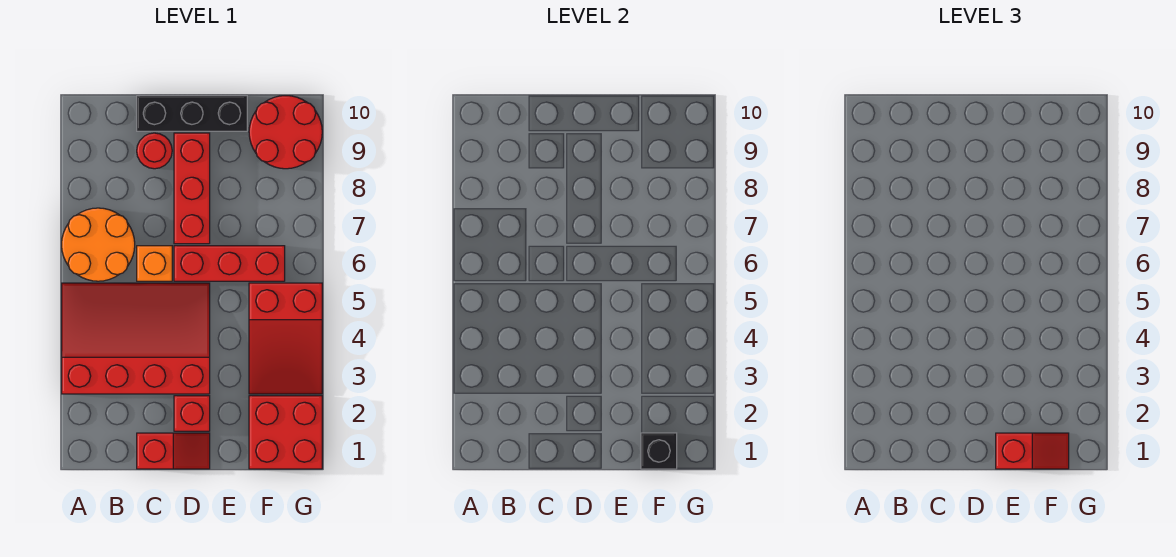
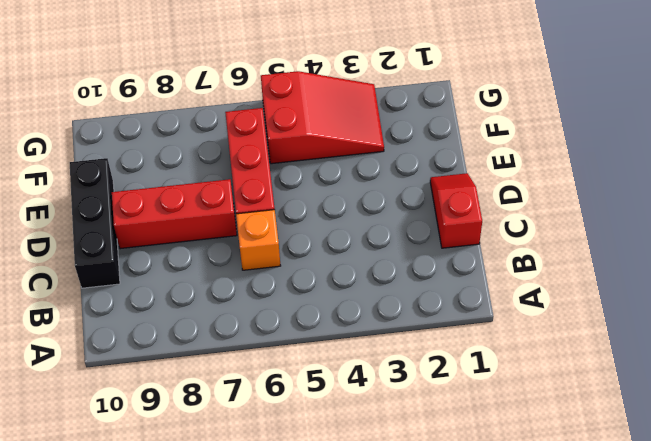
none -> red slope A3:D5 level 1 top 3
none -> orange round brick A6:B7 level 1
none -> red round brick C9 level 1

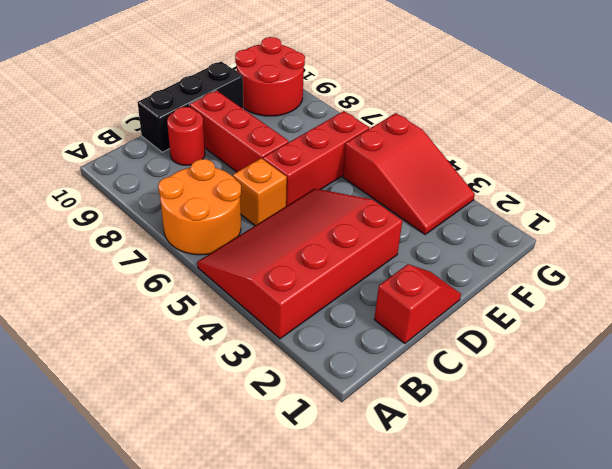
none -> red brick D2 level 1
none -> red brick F1:G2 level 1
none -> black brick F1 level 2

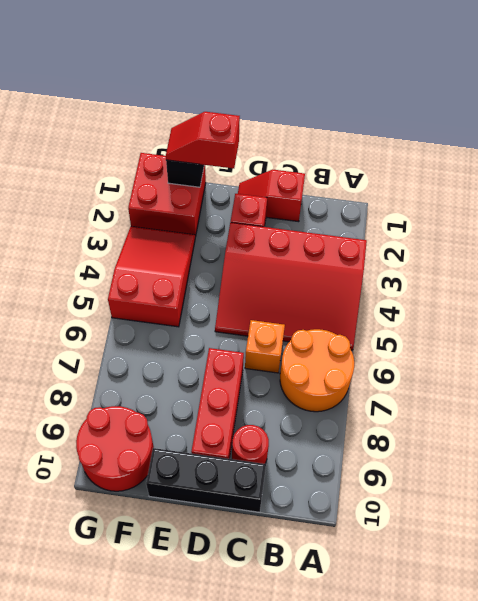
none -> red brick D6:F6 level 1

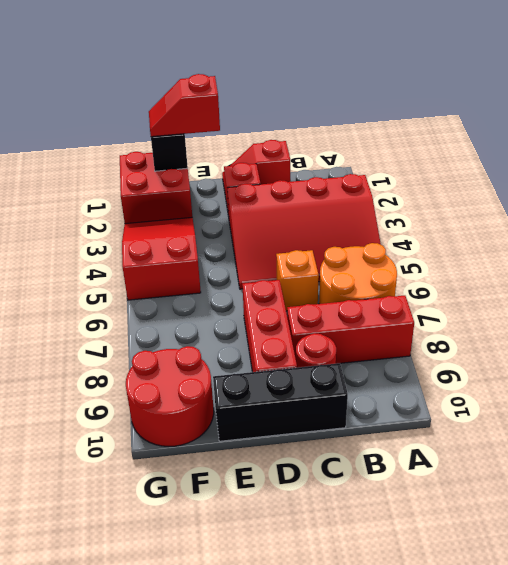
red brick A8:C8 level 1 -> red brick D6:F6 level 1

